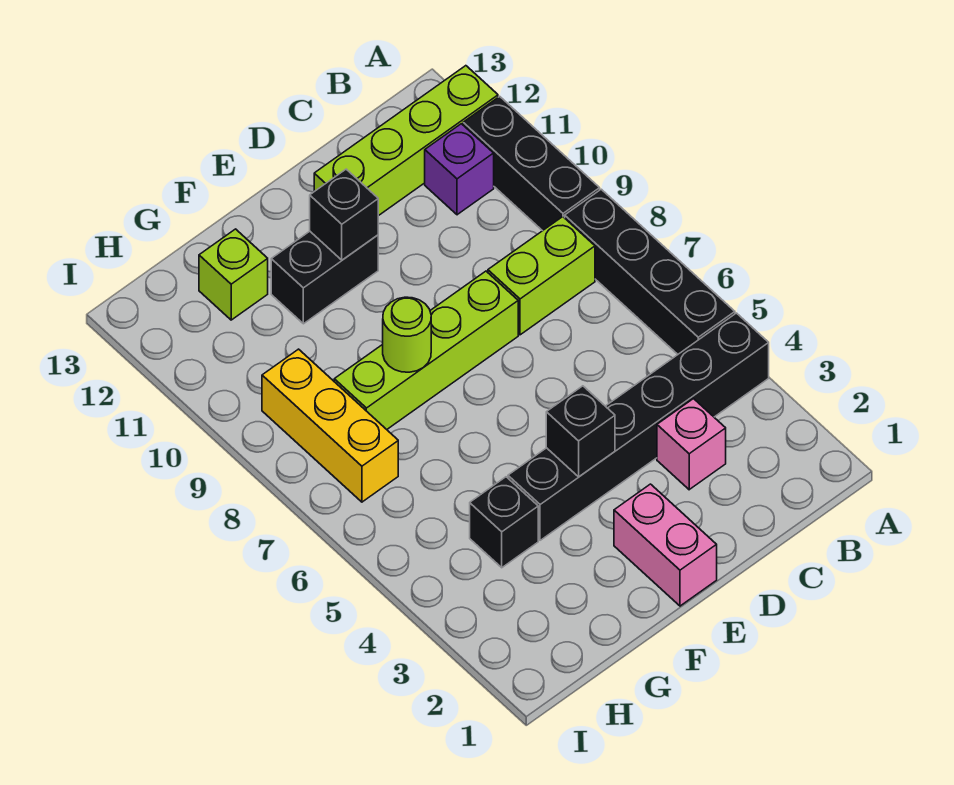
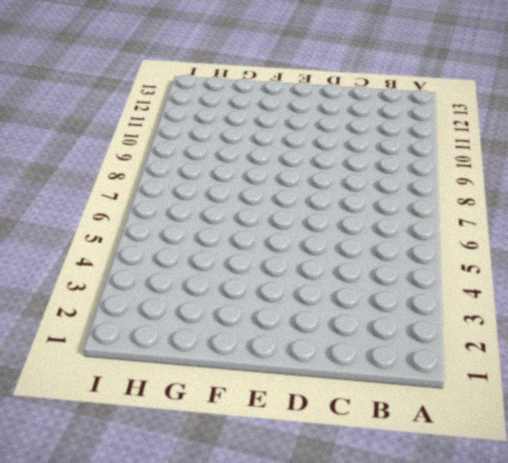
none -> black brick A4:F4 level 1
none -> black brick A5:A8 level 1
none -> black brick A9:A11 level 1

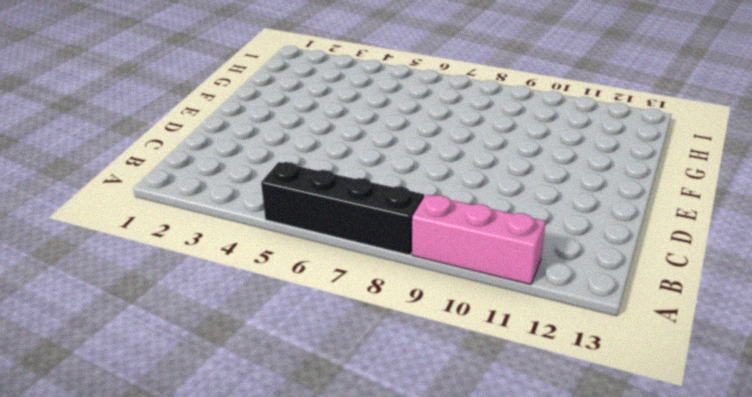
pink brick A9:A11 level 1 -> black brick A9:A11 level 1
none -> black brick A4:F4 level 1
none -> lime brick A12:D12 level 1
none -> lime brick B8:C8 level 1

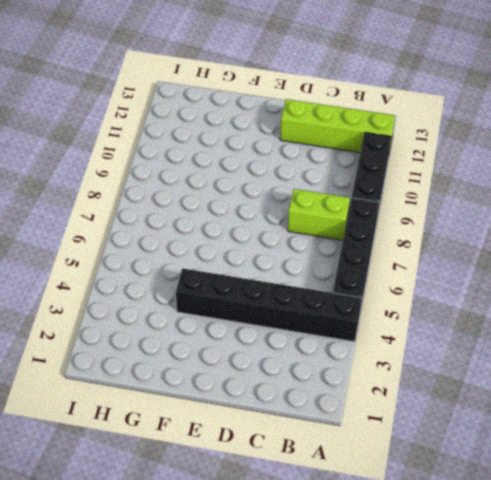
none -> purple brick B11 level 1
none -> pink brick C3 level 1
none -> lime brick D8:G8 level 1

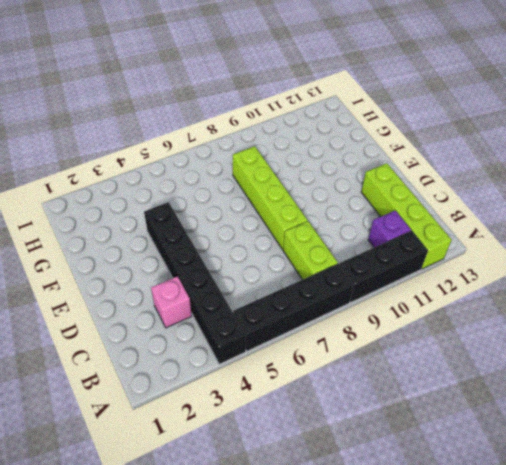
none -> pink brick E1:E2 level 1
none -> black brick E11:F11 level 1
none -> black brick G4 level 1

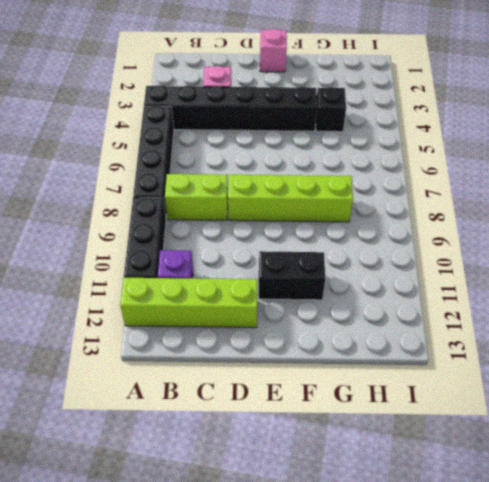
pink brick E1 level 1 -> pink brick E1:E2 level 1
none -> lime brick G12 level 1
none -> yellow brick H7:H9 level 1
none -> black brick E4 level 2

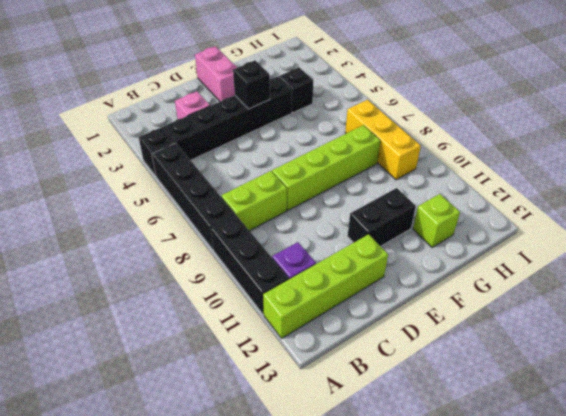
none -> black brick E11 level 2
none -> lime round brick F8 level 2

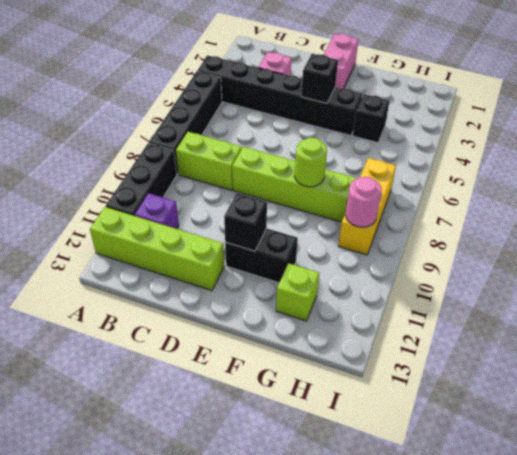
pink round brick H9 level 2 -> none

